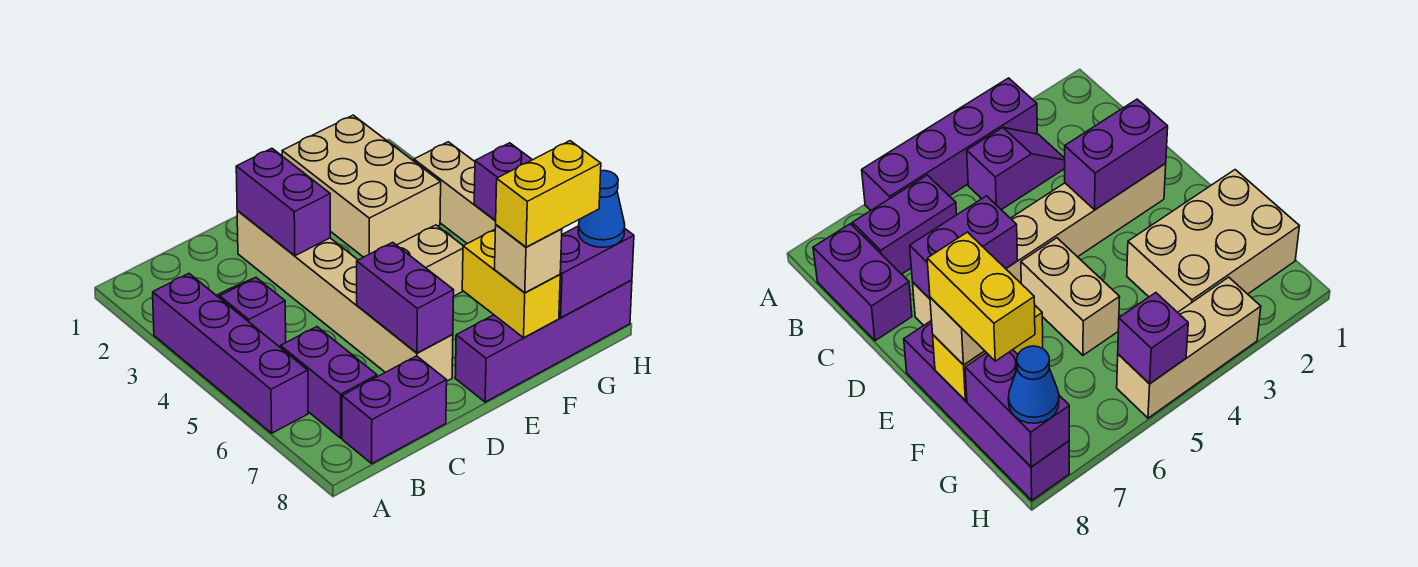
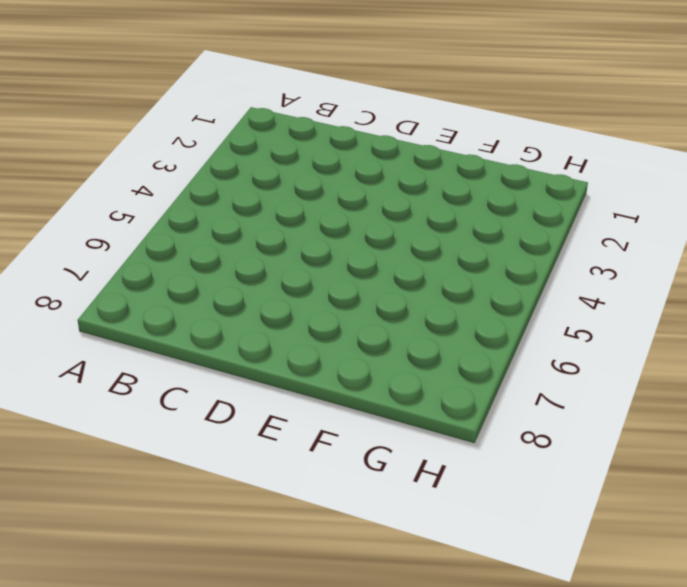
none -> purple brick A3:A6 level 1
none -> purple slope B3:B4 level 1 top 4
none -> purple brick B6:B7 level 1

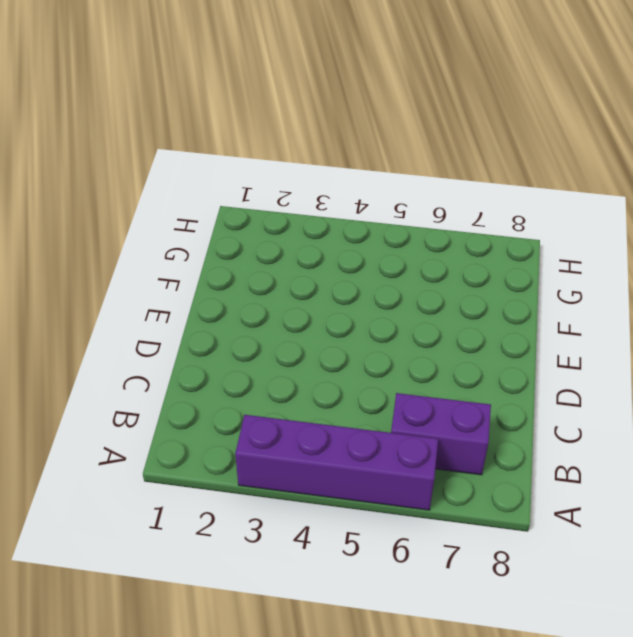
none -> purple slope B3:B4 level 1 top 4
none -> purple brick B8:C8 level 1
none -> tan brick D2:D7 level 1

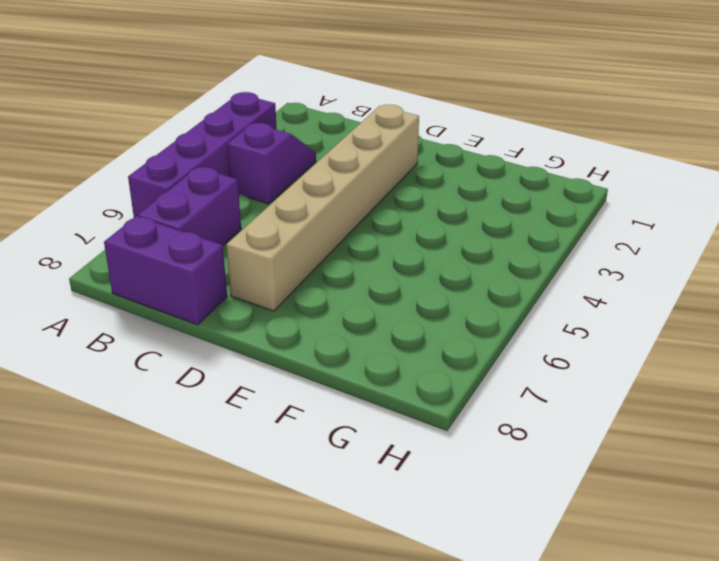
none -> tan brick E5:F5 level 1
none -> purple brick E8:H8 level 1
none -> tan brick F1:G3 level 1

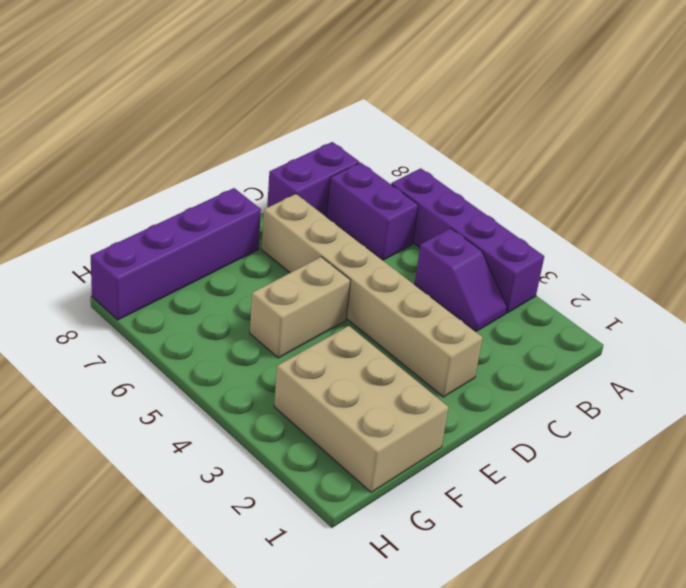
none -> tan brick H3:H5 level 1
none -> purple brick D2:D3 level 2
none -> purple brick D6:D7 level 2

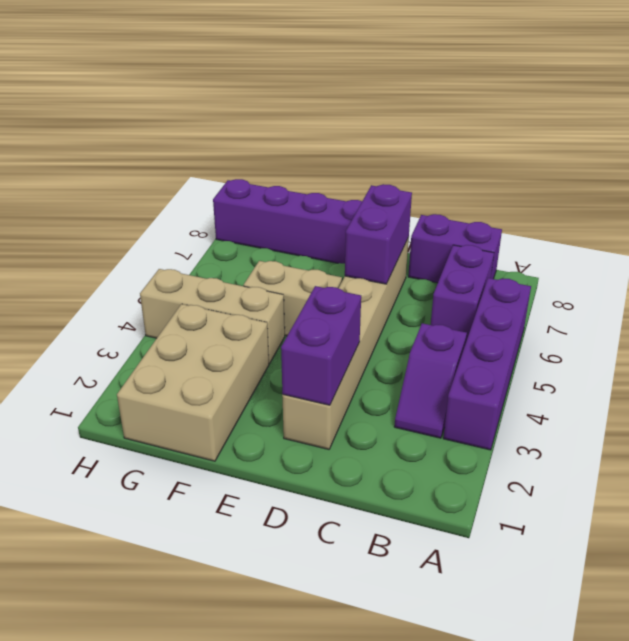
tan brick F4:H4 level 1 -> tan brick H3:H5 level 1
none -> yellow brick F7:F8 level 2
none -> purple brick G8:H8 level 2
none -> purple brick H5 level 2

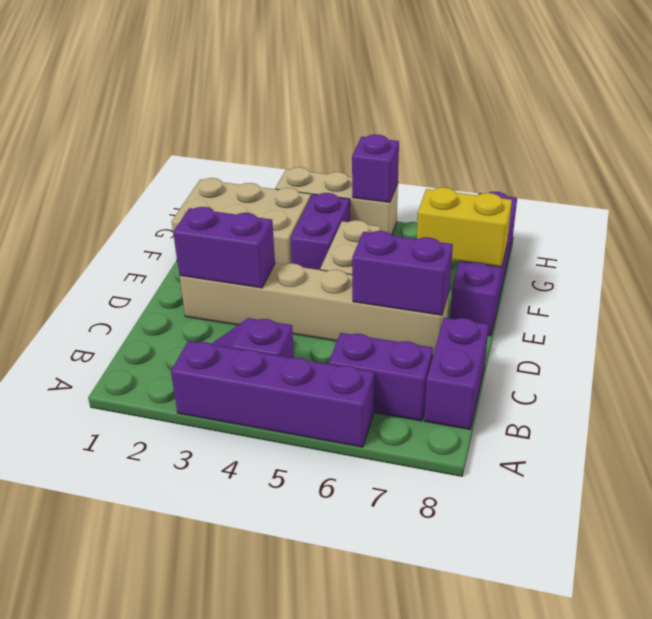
purple brick F4:G4 level 1 -> purple brick G8:H8 level 2
none -> tan brick F8 level 3
none -> blue cone H8 level 3
none -> yellow brick F8:G8 level 4

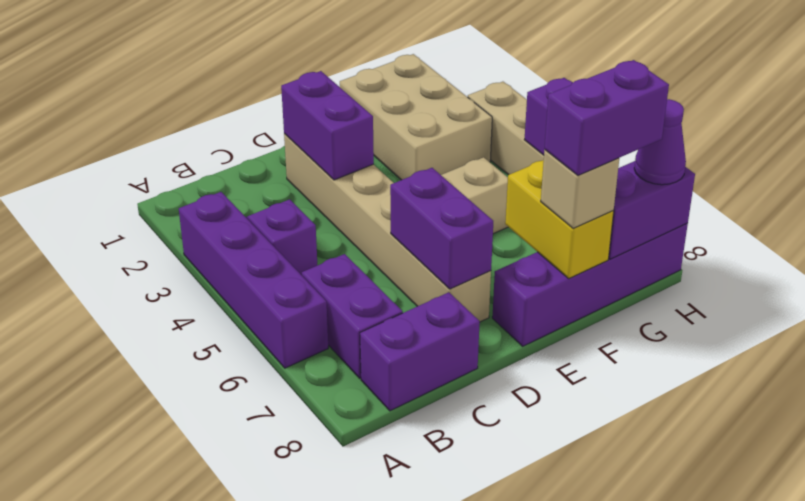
purple brick F8:G8 level 4 -> yellow brick F8:G8 level 4
purple cone H8 level 3 -> blue cone H8 level 3

